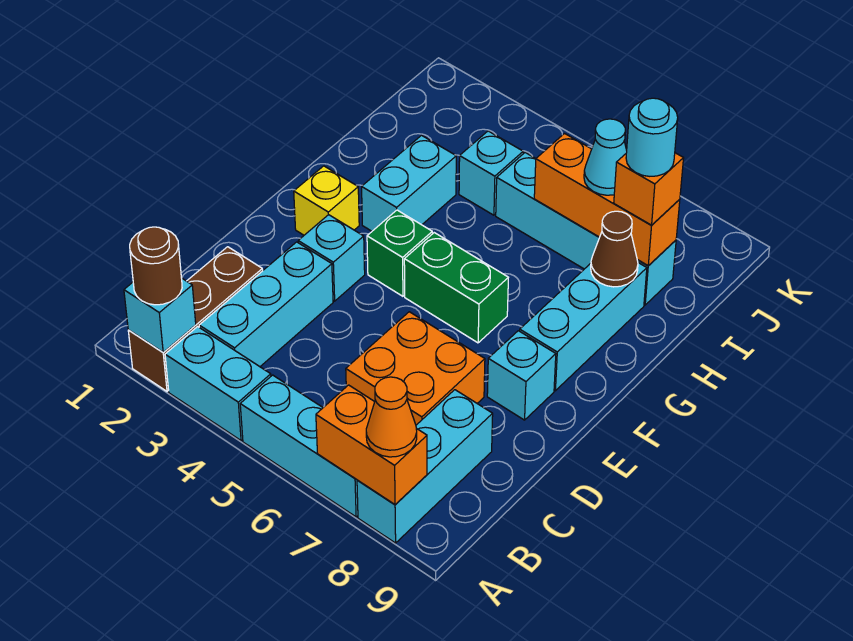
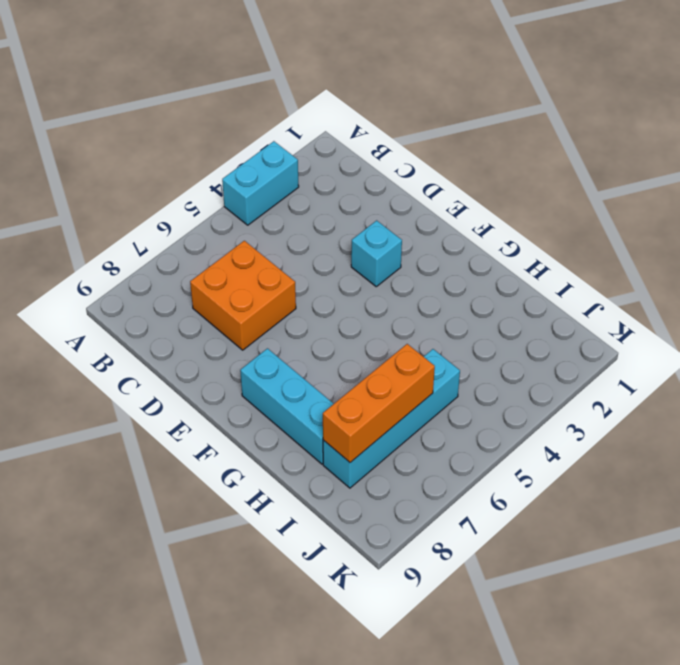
none -> brown brick A2:C2 level 1
none -> cyan brick A5:A7 level 1
none -> cyan brick A8:C8 level 1

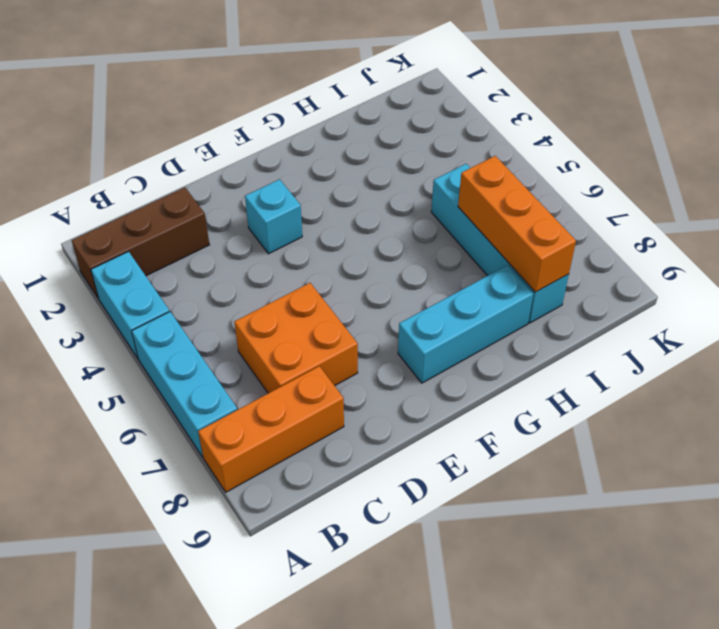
orange brick A8:C8 level 1 -> cyan brick A8:C8 level 1
none -> cyan brick B3:D3 level 1
none -> cyan brick E8 level 1
none -> yellow brick F2 level 1

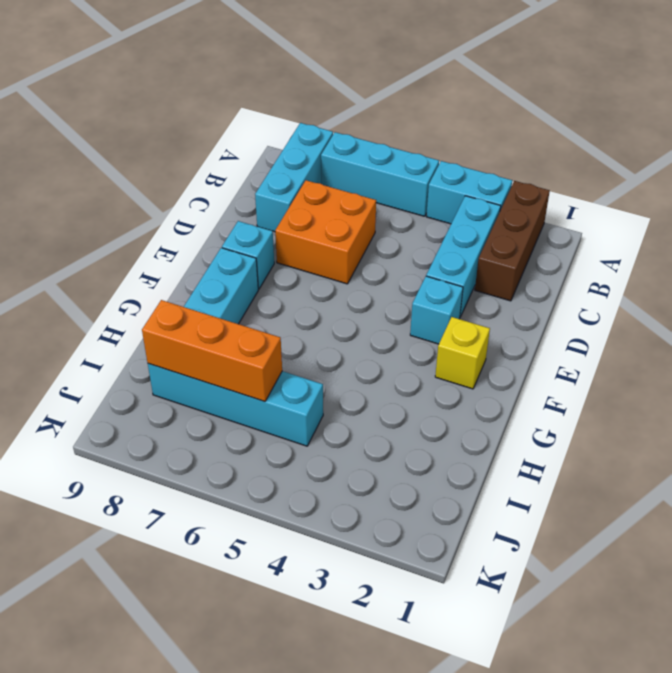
none -> green brick F4 level 1
none -> green brick F5:F6 level 1
none -> cyan brick G3:H3 level 1

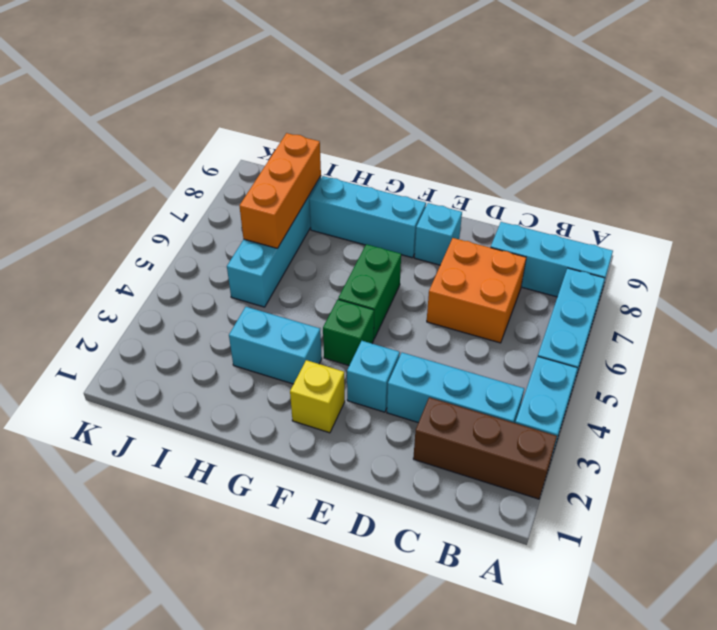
none -> cyan brick I4 level 1
none -> cyan brick A2 level 2
none -> orange brick A7:A8 level 2

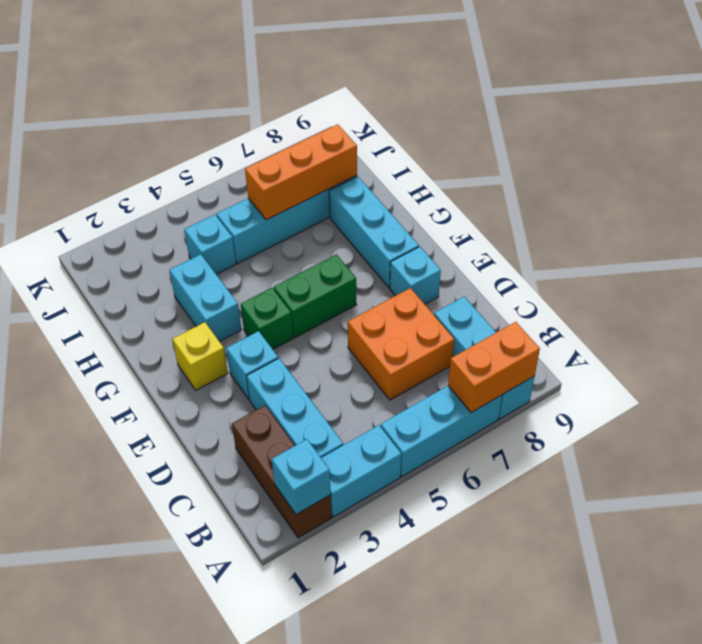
none -> brown cone H8 level 2
none -> brown round brick A2 level 3
none -> orange cone A8 level 3

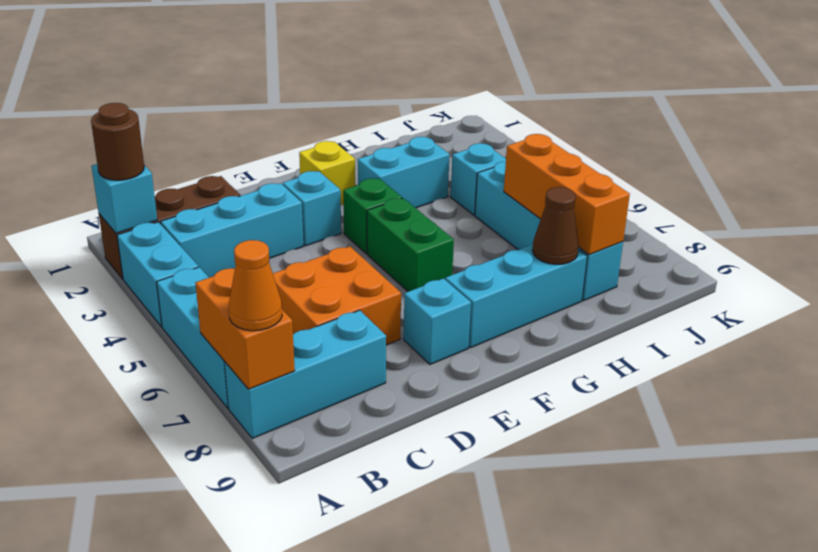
none -> cyan cone I7 level 3
none -> orange brick I8 level 3
none -> cyan round brick I8 level 4

